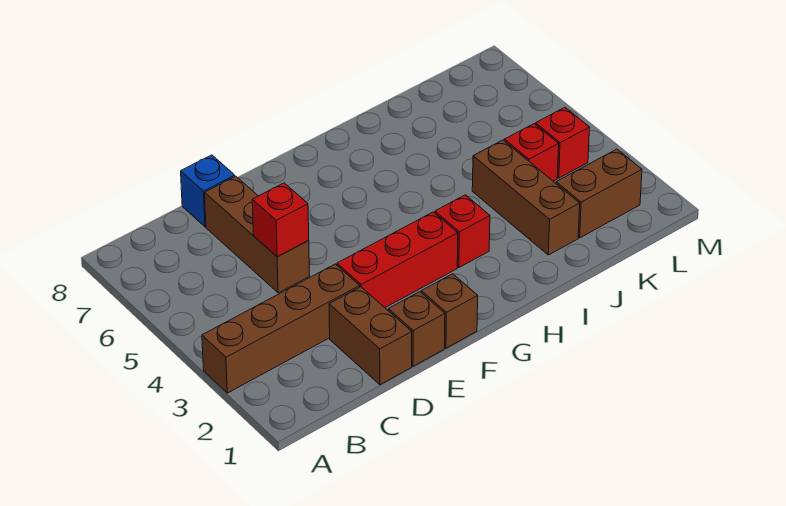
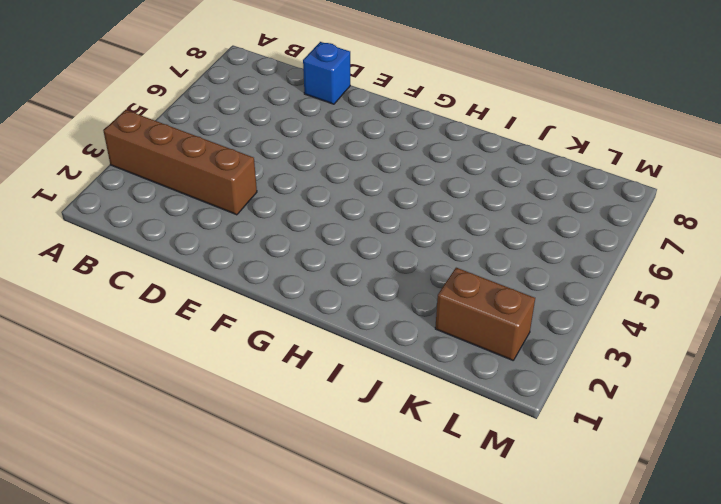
none -> brown brick D1:D2 level 1
none -> brown brick D5:D7 level 1
none -> brown brick E1 level 1

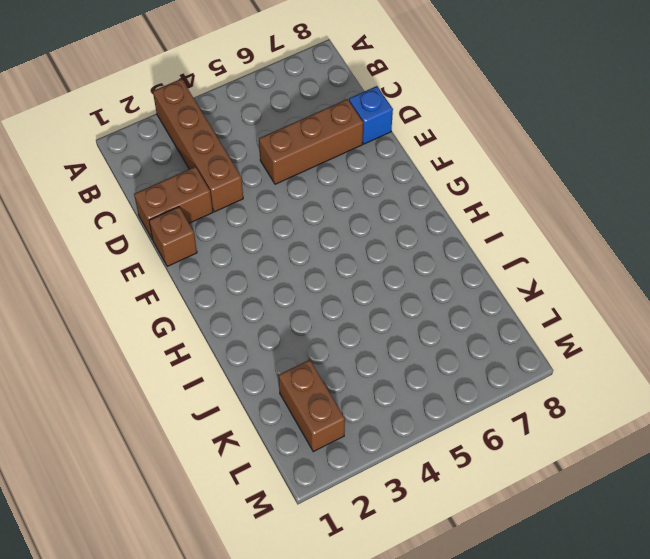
none -> red brick E3:G3 level 1
none -> brown brick F1 level 1
none -> red brick H3 level 1

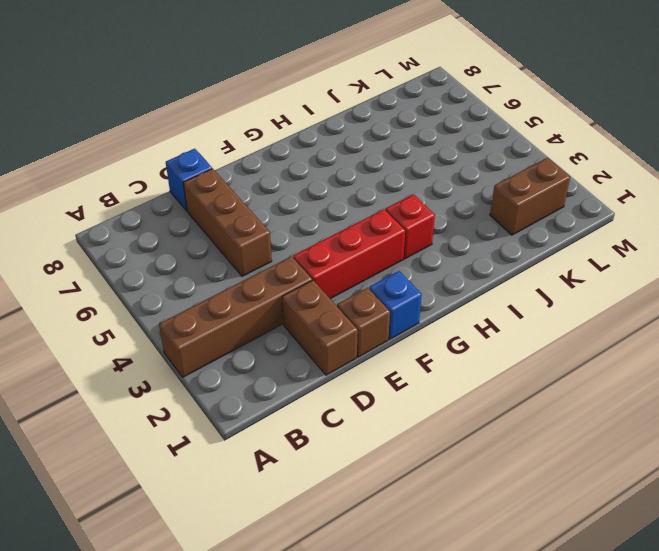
blue brick F1 level 1 -> brown brick F1 level 1
none -> brown brick J2:J4 level 1
none -> red brick K4 level 1
none -> red brick L4 level 1

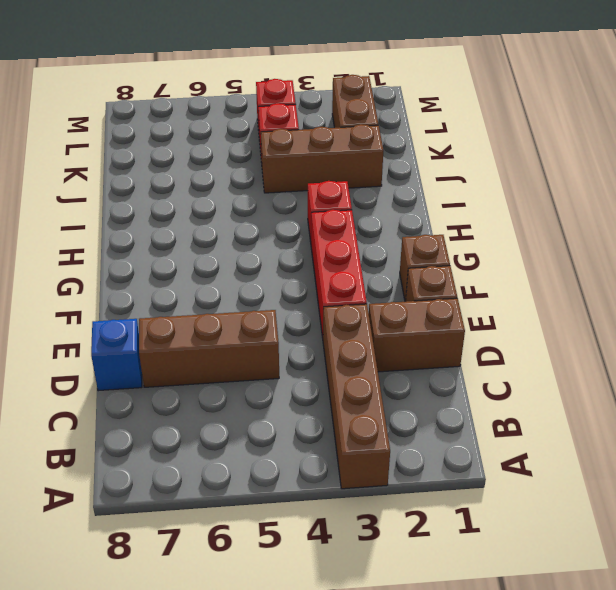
none -> red brick D5 level 2

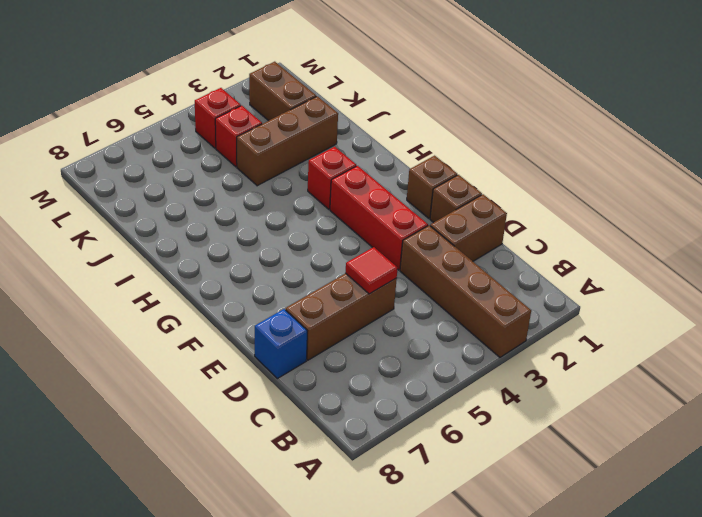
red tile D5 level 2 -> red brick D5 level 2

